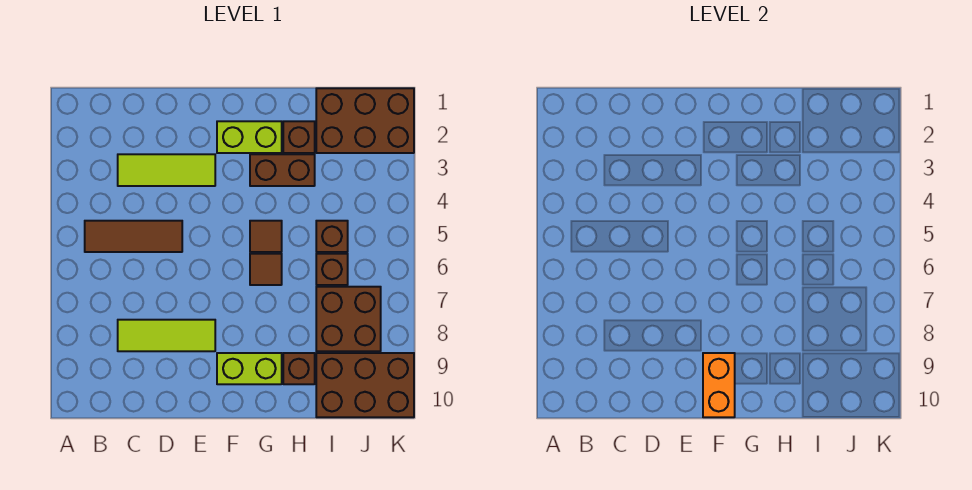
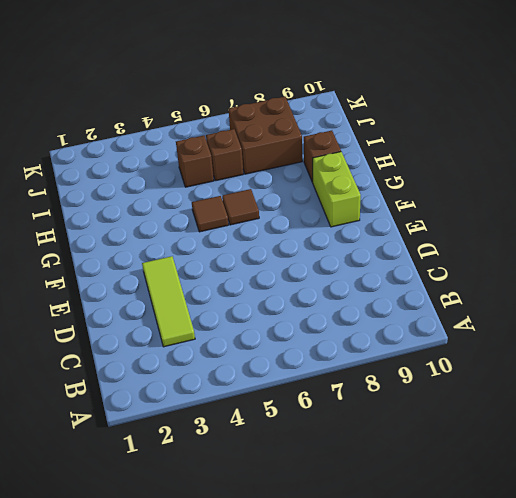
none -> brown tile B5:D5 level 1
none -> lime tile C8:E8 level 1
none -> lime brick F2:G2 level 1

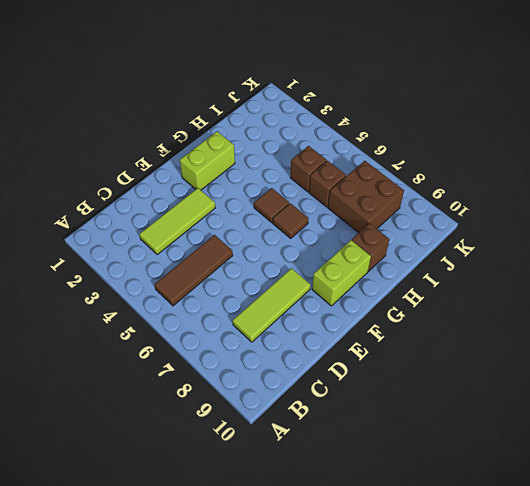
none -> brown brick G3:H3 level 1
none -> brown brick H2 level 1
none -> brown brick I1:K2 level 1

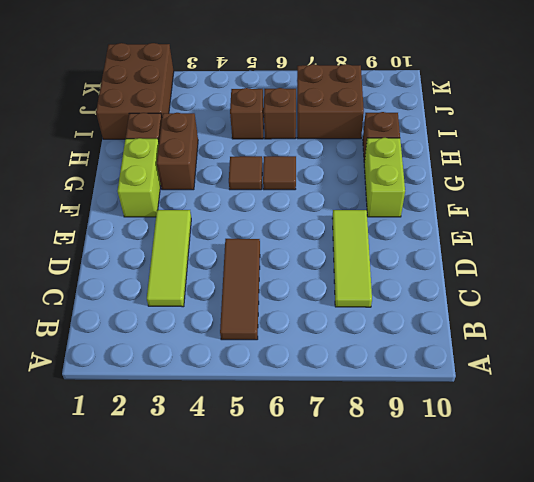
none -> brown brick I9:K10 level 1
none -> orange brick F9:F10 level 2

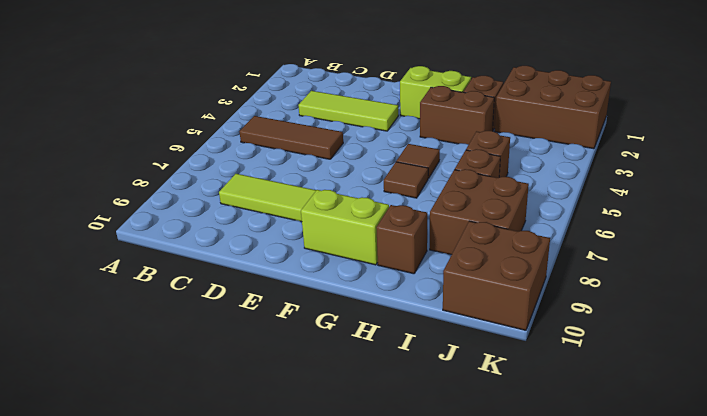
brown brick J9:K10 level 1 -> brown brick I9:K10 level 1
none -> orange brick F9:F10 level 2

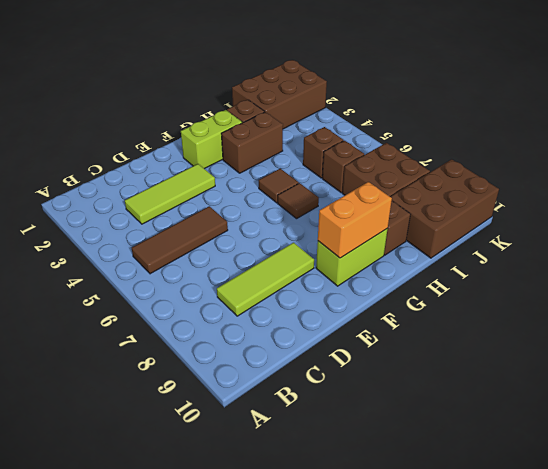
orange brick F9:G9 level 2 -> orange brick F9:F10 level 2

